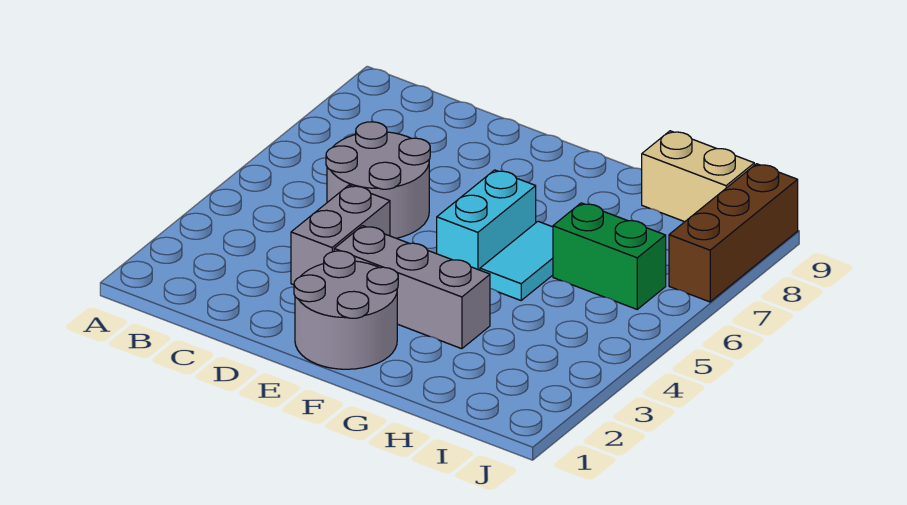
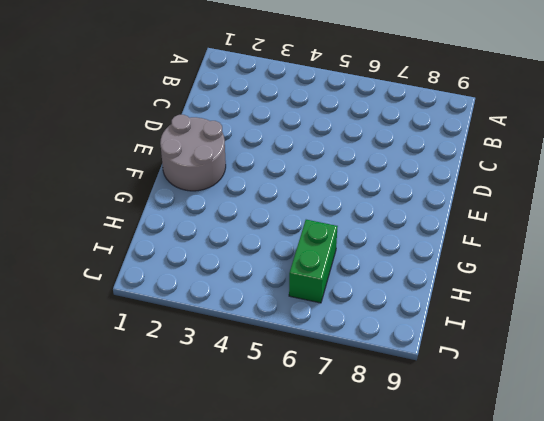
none -> grey round brick C5:D6 level 1
none -> grey brick D3:D4 level 1

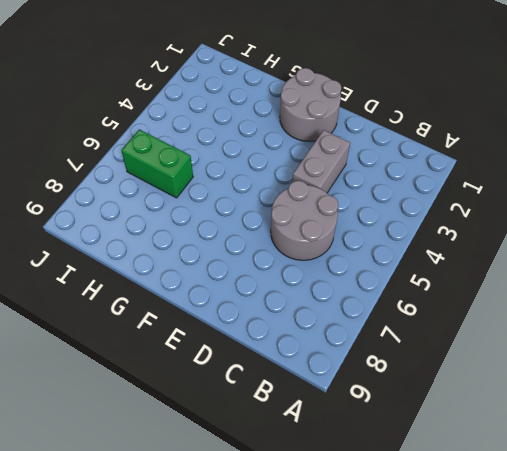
none -> grey brick E3:G3 level 1
none -> cyan brick F5:F6 level 1

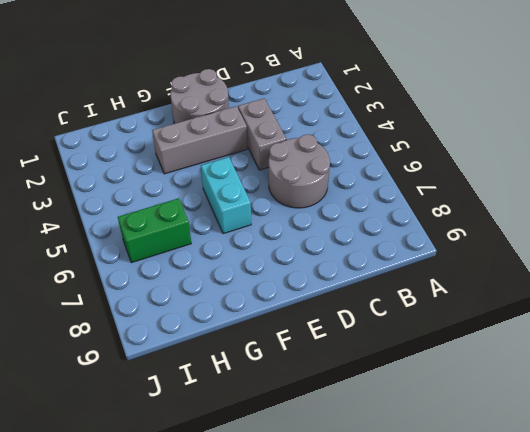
none -> cyan tile G5:G6 level 1
none -> tan brick H9:I9 level 1

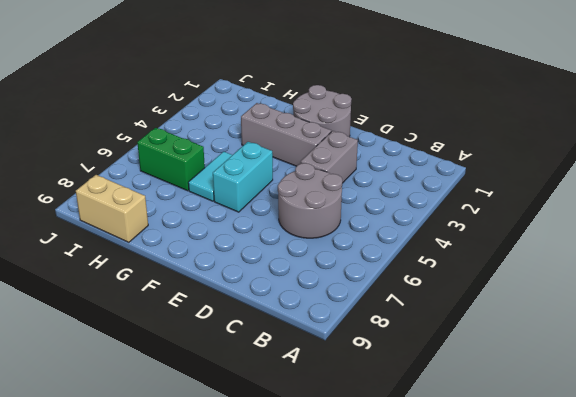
none -> brown brick J7:J9 level 1

